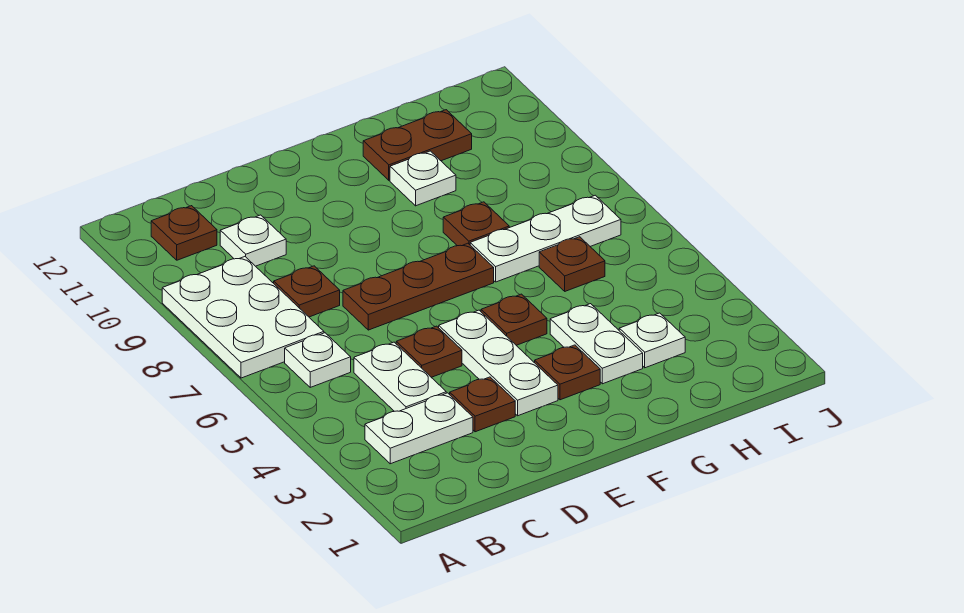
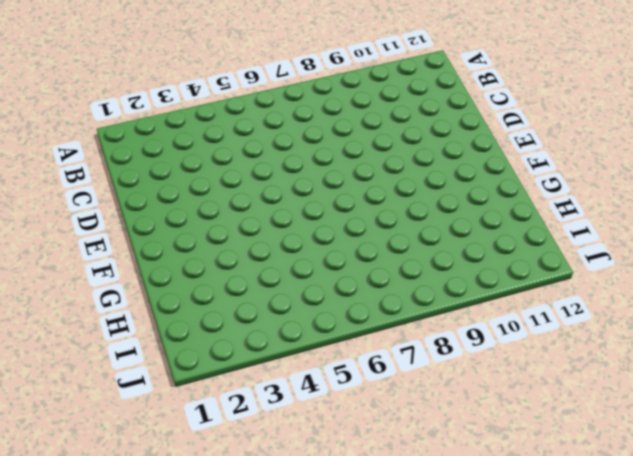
none -> white plate A7:B9 level 1
none -> white plate B3:C3 level 1
none -> white plate B6 level 1

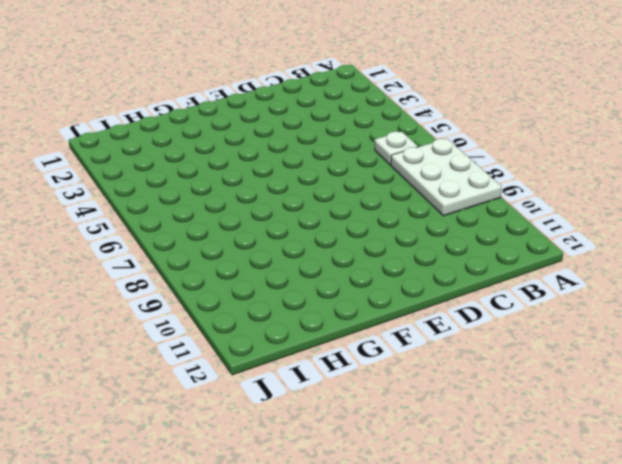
none -> white plate B3:C3 level 1
none -> brown plate B11 level 1
none -> white plate C4:C5 level 1

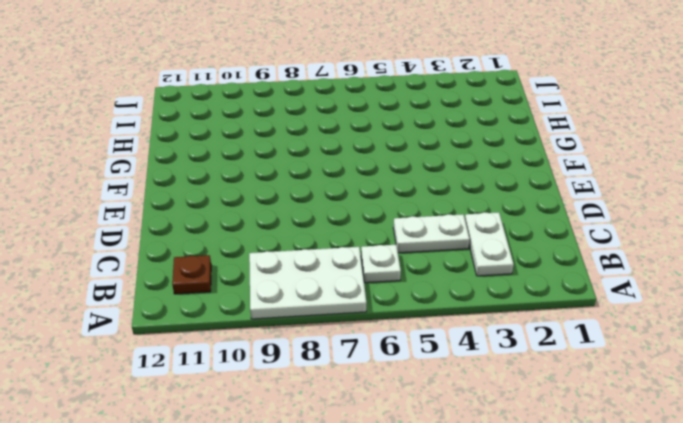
none -> brown plate C8 level 1
none -> white plate C10 level 1
none -> brown plate D3 level 1

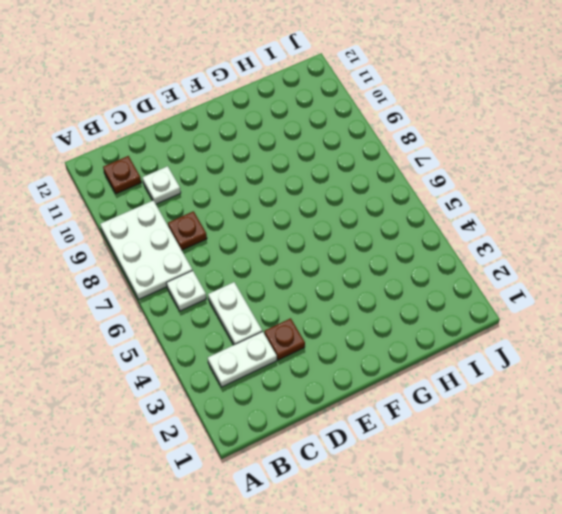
none -> brown plate D5 level 1
none -> brown plate D7:F7 level 1
none -> white plate E3:E5 level 1

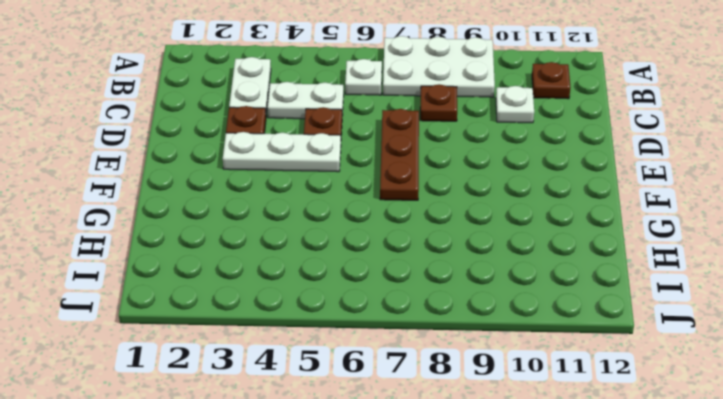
none -> brown plate F3 level 1
none -> brown plate F5 level 1
none -> white plate G3:G4 level 1

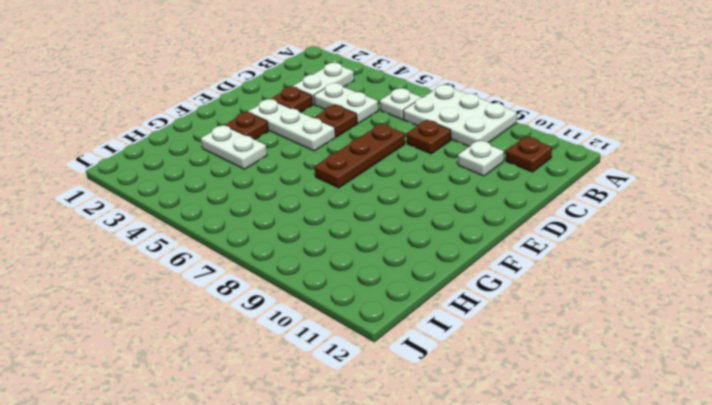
none -> brown plate F5 level 1
none -> white plate G7:I7 level 1
none -> brown plate G8 level 1

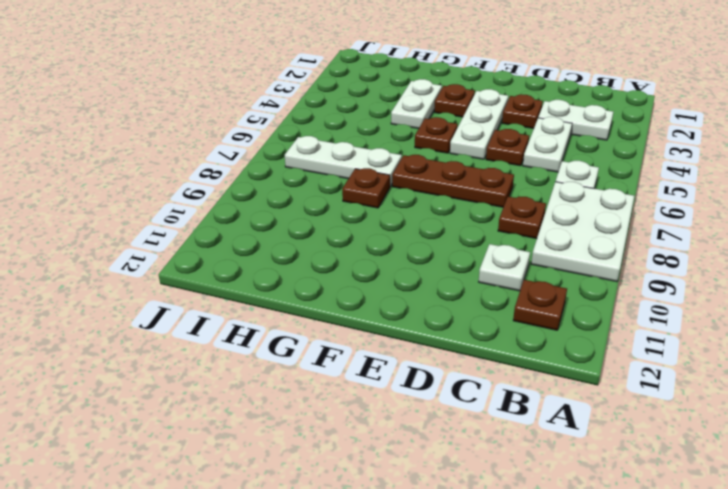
none -> white plate G10 level 1
none -> brown plate G11:H11 level 1
none -> white plate H3 level 1

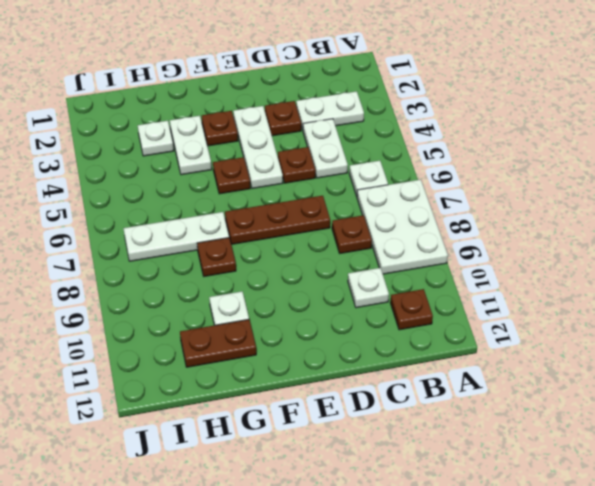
none -> brown plate H6 level 1

